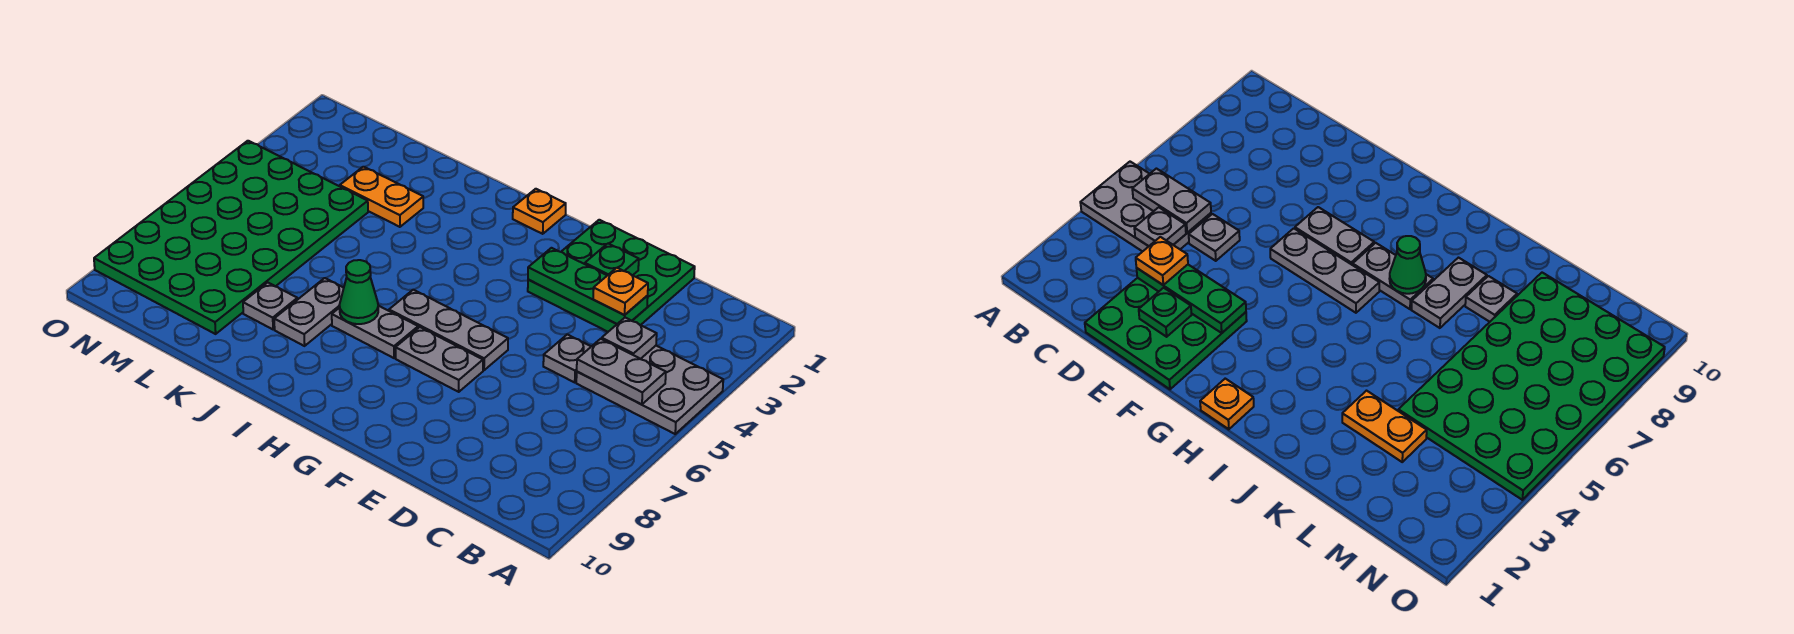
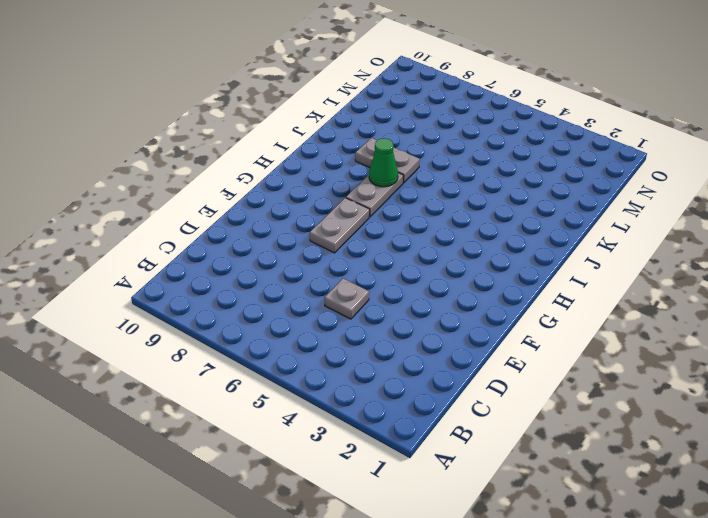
none -> grey plate A4:C5 level 1
none -> green plate D1:F3 level 1
none -> grey plate F6:H6 level 1

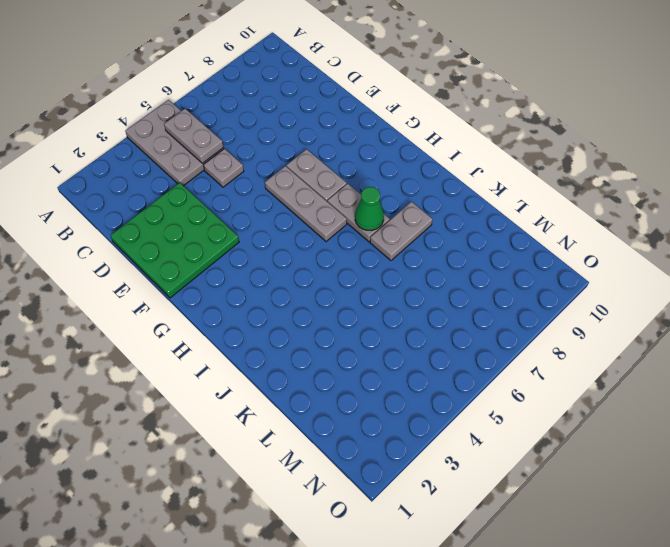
none -> orange plate H1 level 1
none -> orange plate K3:L3 level 1
none -> grey plate K8 level 1

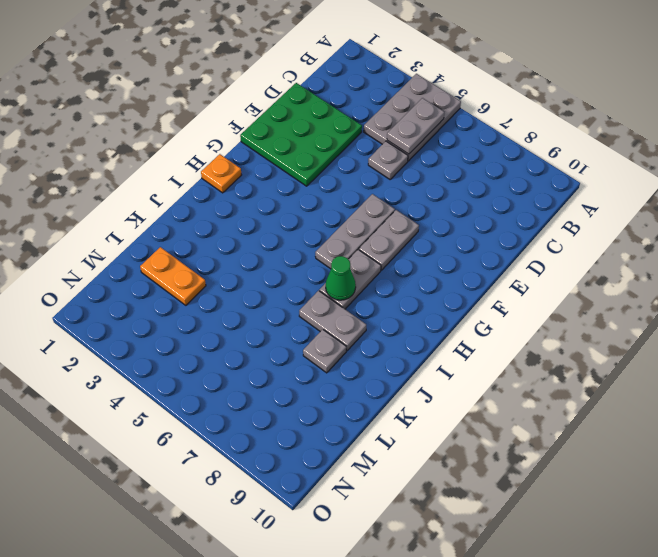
orange plate L2:L3 level 1 -> orange plate K3:L3 level 1
none -> green plate L4:O9 level 1
none -> grey plate C4 level 2
none -> green plate D3:F3 level 2

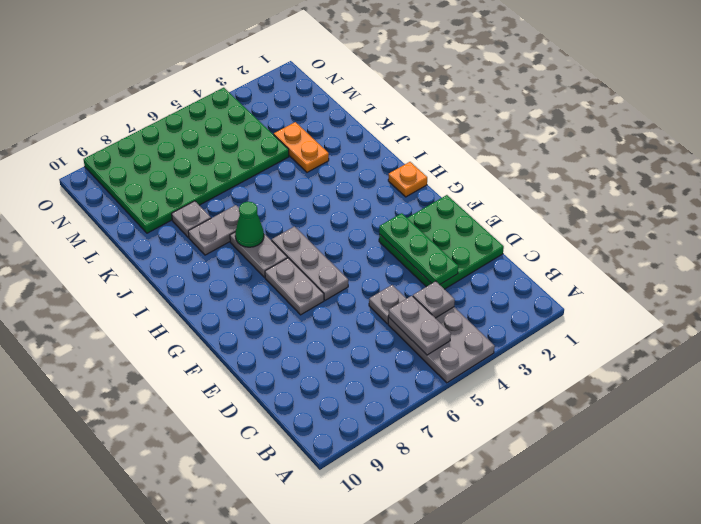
none -> green plate E2 level 2
none -> orange plate D3 level 3

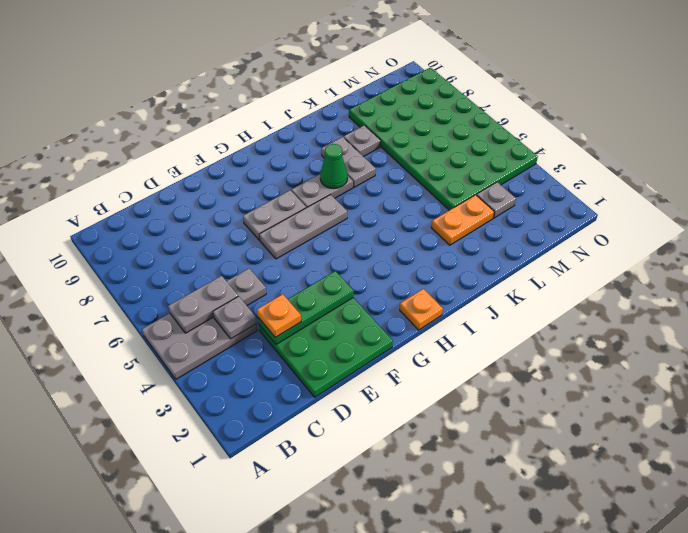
grey plate M3 level 1 -> none
none -> green plate E2 level 2

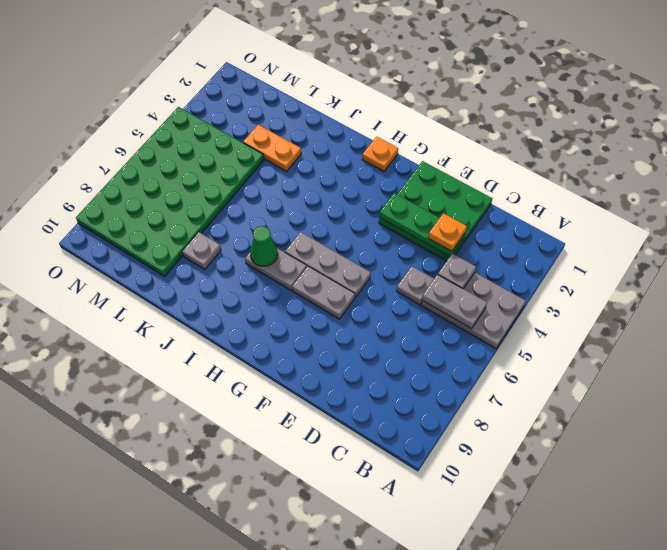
none -> grey plate J7:J8 level 1
none -> green plate E2 level 2

